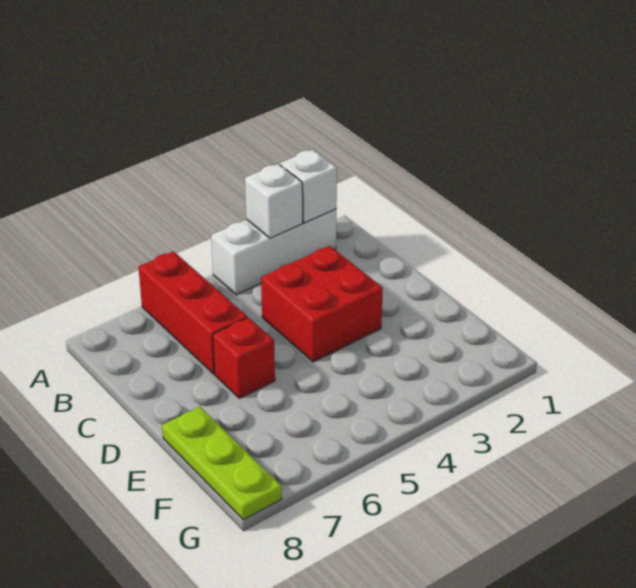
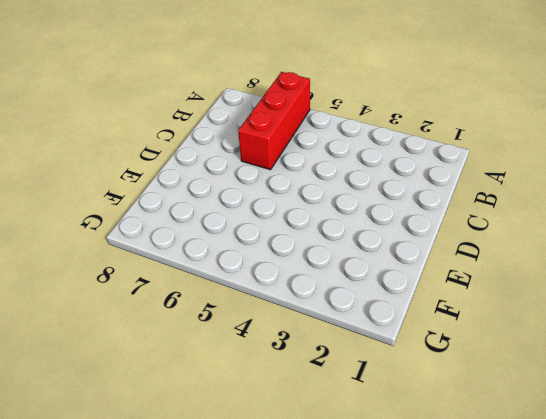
none -> white brick A2:A4 level 1
none -> red brick C3:D4 level 1

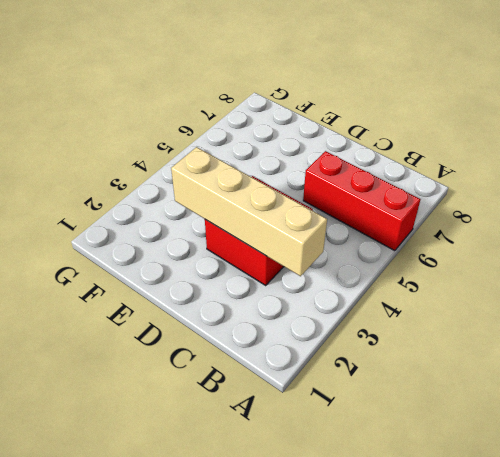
tan brick B3:E3 level 2 -> none
none -> white brick A2:A4 level 1
none -> red brick D6 level 1

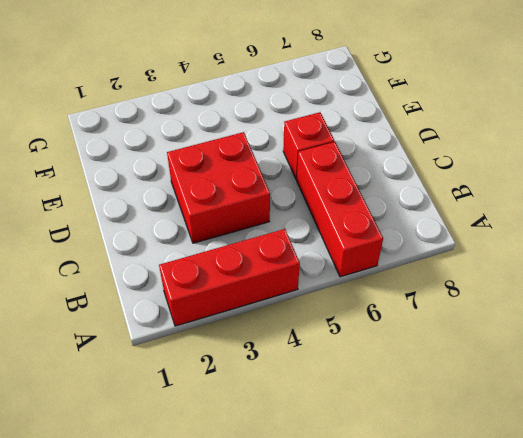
red brick A2:A4 level 1 -> white brick A2:A4 level 1
none -> lime plate E8:G8 level 1
none -> white brick A2 level 2

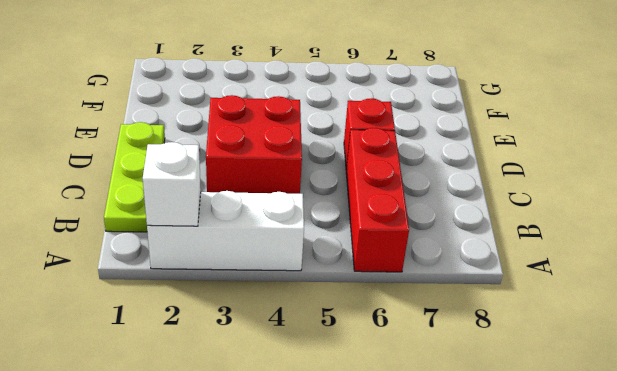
lime plate B1:D1 level 1 -> lime plate E8:G8 level 1
none -> white brick A3 level 2

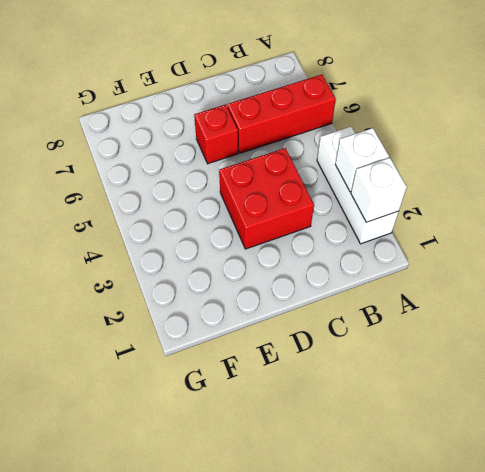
none -> lime plate E8:G8 level 1

